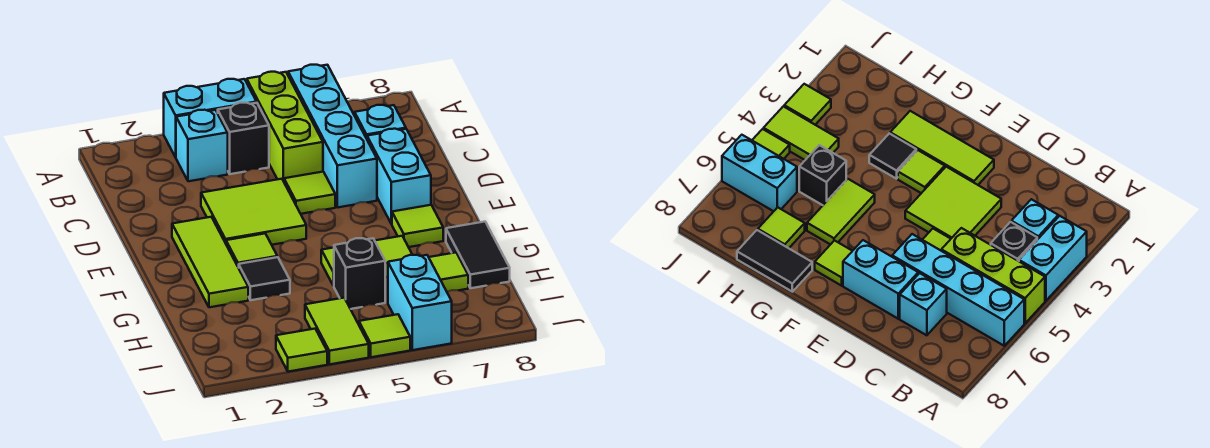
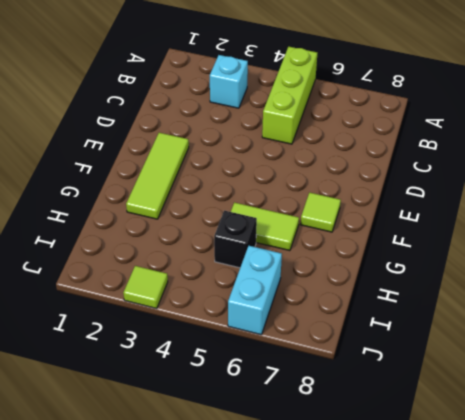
none -> cyan brick A3:A4 level 1
none -> cyan brick A6:D6 level 1
none -> black brick B4 level 1

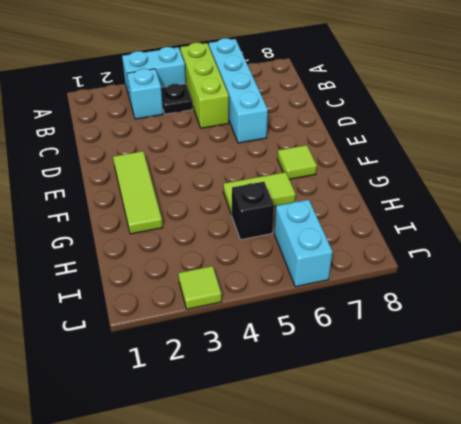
black plate B4 level 1 -> black brick B4 level 1
none -> cyan brick C7 level 1
none -> lime tile D3:E4 level 1
none -> lime tile D5 level 1

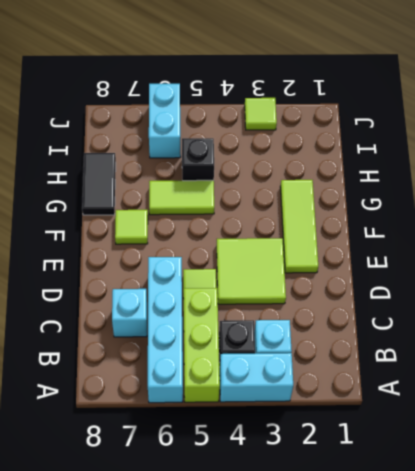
none -> cyan brick D7:E7 level 1
none -> lime tile F3 level 1
none -> black tile G3 level 1

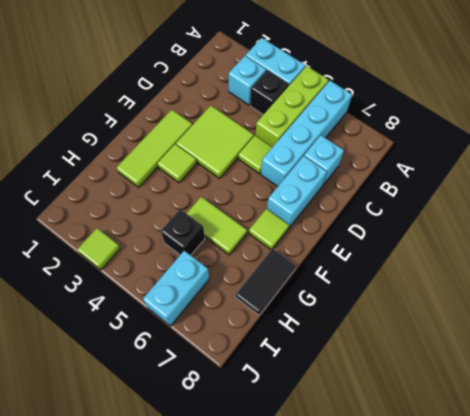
none -> black tile G3 level 1
none -> lime tile H7 level 1
none -> lime tile I4:J4 level 1

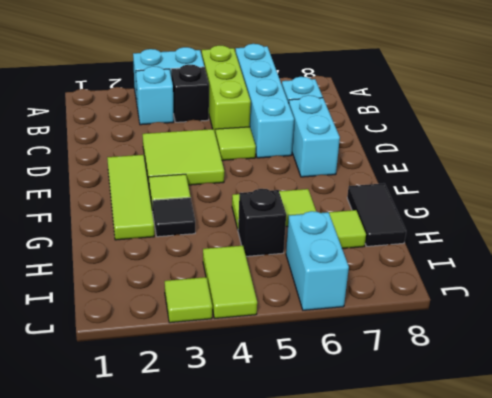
none -> lime tile F7 level 1
none -> lime tile J5 level 1

